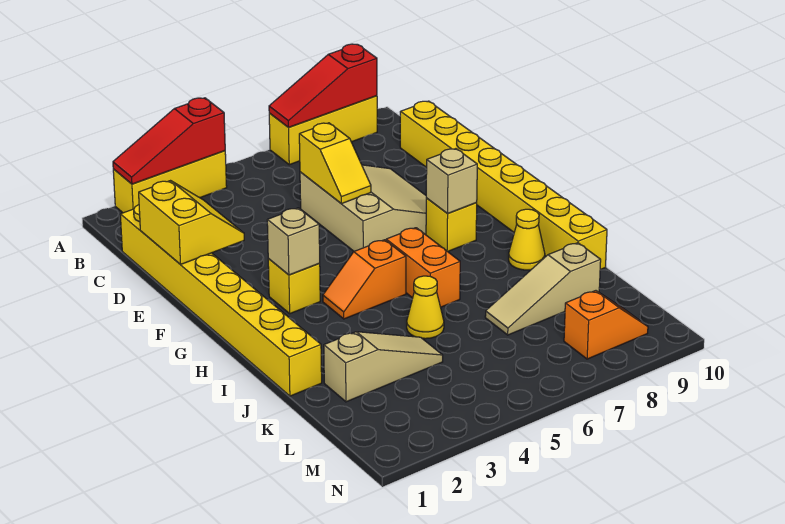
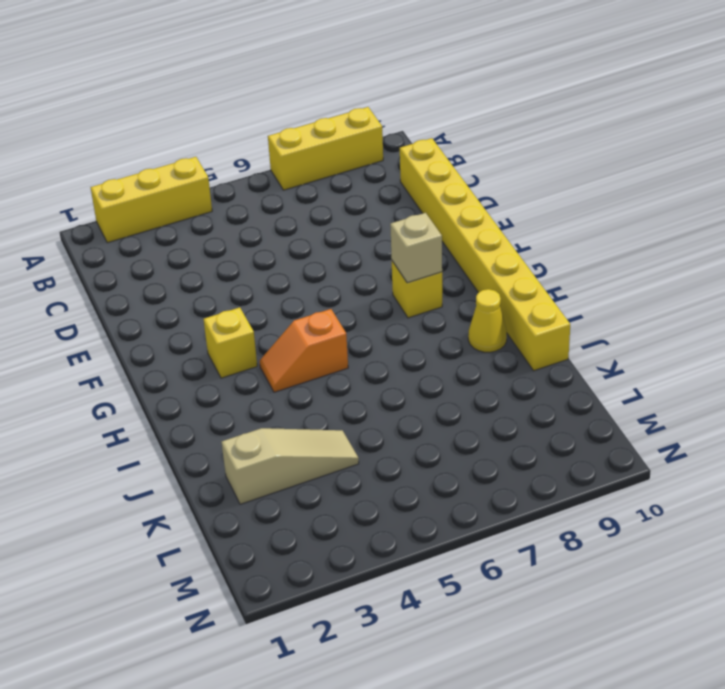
none -> yellow brick C1:J1 level 1
none -> tan slope D6:F8 level 1 top 6
none -> orange brick H6:I6 level 1

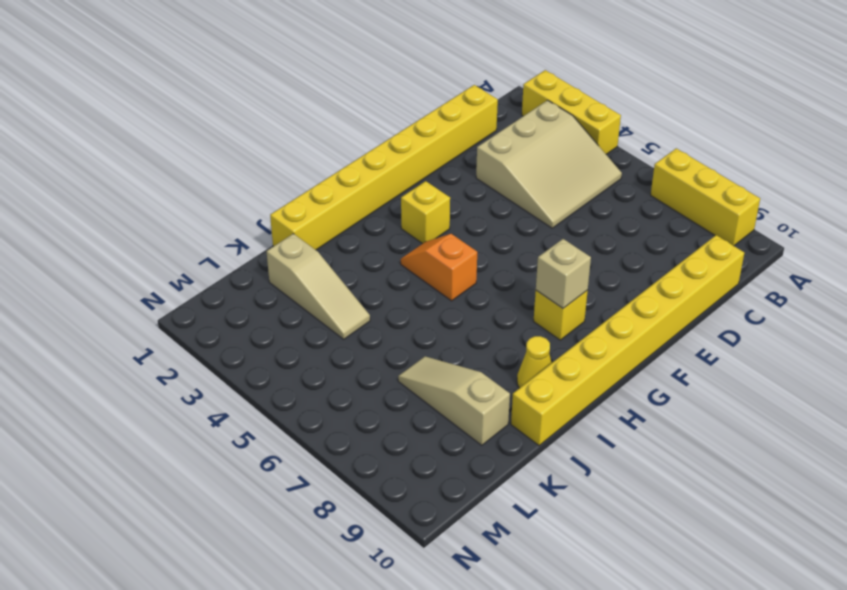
tan slope B3:D5 level 1 top 3 -> tan slope D6:F8 level 1 top 6
none -> orange brick H6:I6 level 1
none -> yellow cone J5 level 1
none -> orange slope M8:M9 level 1 top 8

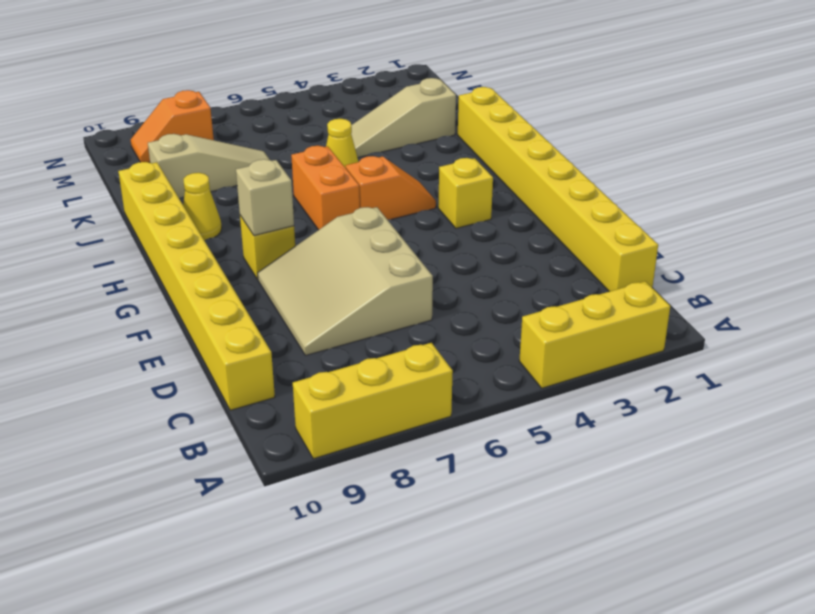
none -> red slope A2:A4 level 2 top 4
none -> red slope A7:A9 level 2 top 9
none -> yellow slope D1:E2 level 2 top 1

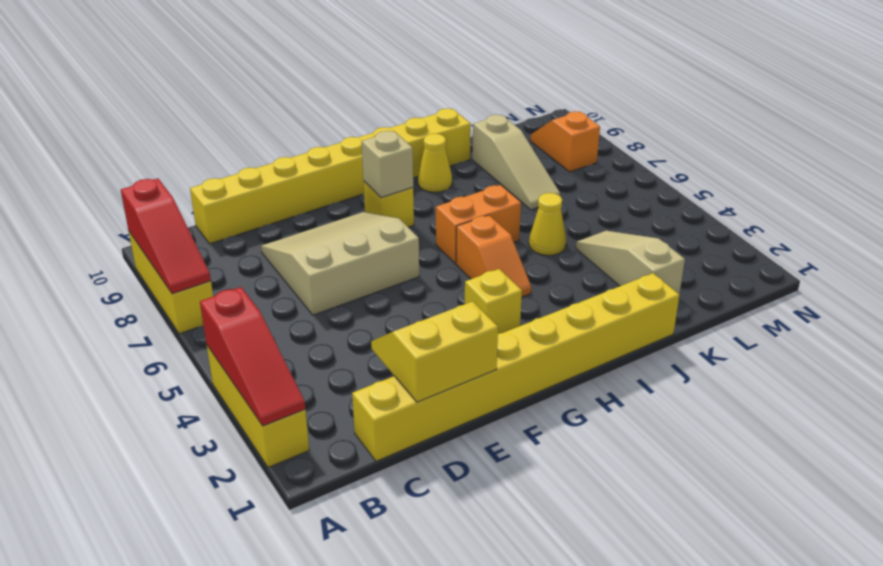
none -> yellow slope D6:E6 level 2 top D
none -> tan brick G3 level 2

